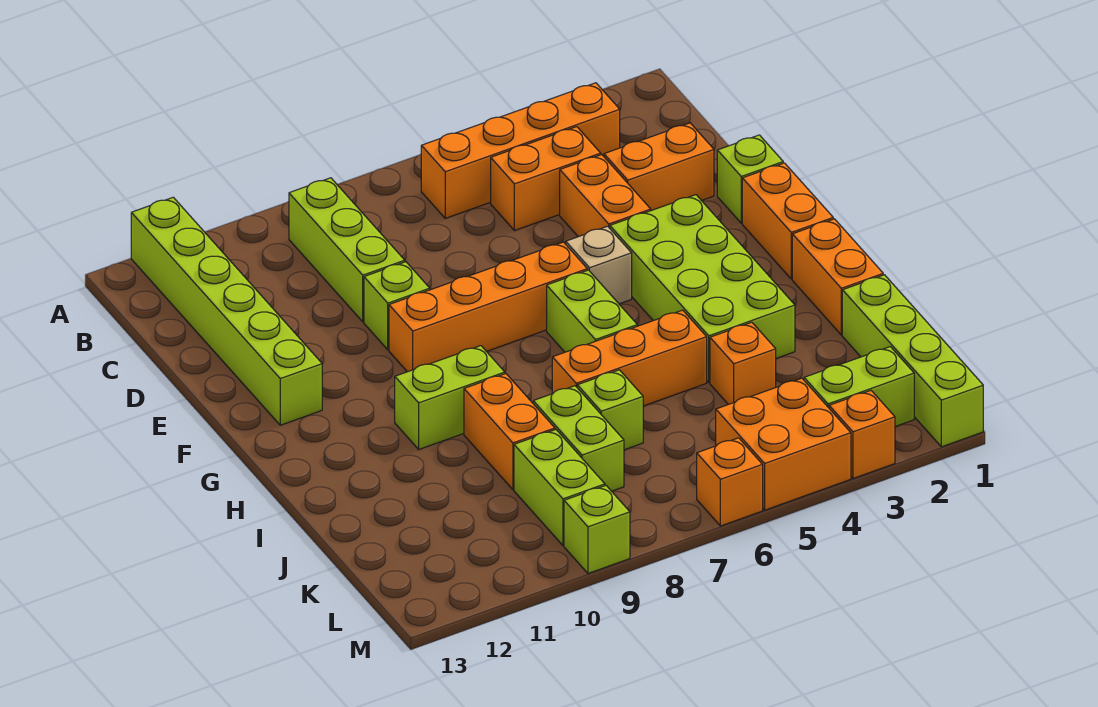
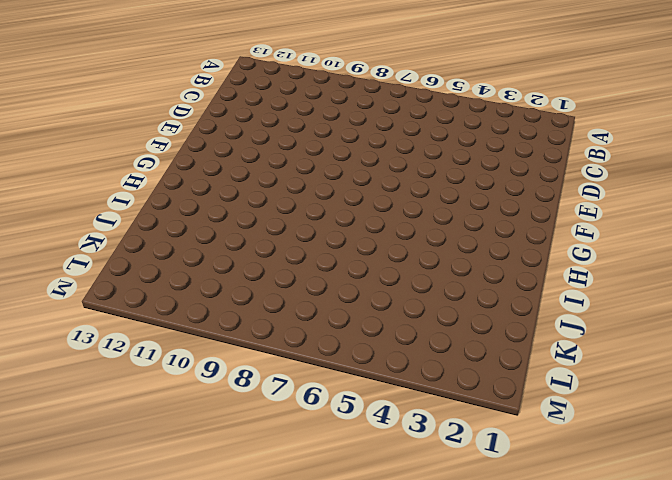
none -> lime brick A12:F12 level 1
none -> orange brick B3:B6 level 1
none -> lime brick B9:D9 level 1

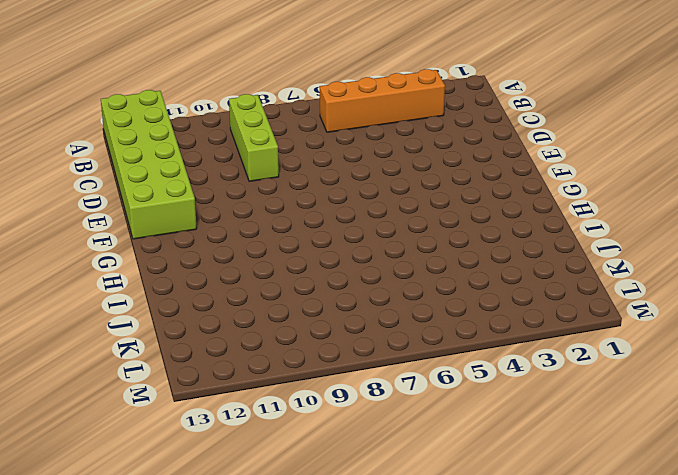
lime brick A12:F13 level 1 -> lime brick A12:F12 level 1
none -> orange brick C4:C5 level 1
none -> orange brick D2:D3 level 1
none -> orange brick D4:E4 level 1

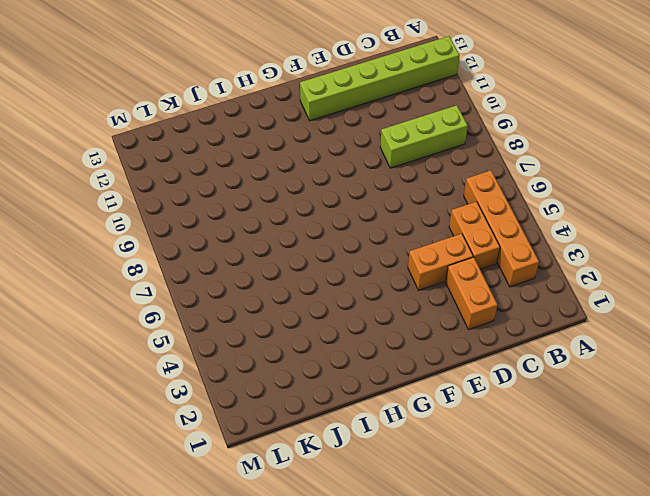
none -> lime brick E1 level 1
none -> lime brick E9 level 1
none -> orange brick F1:G1 level 1

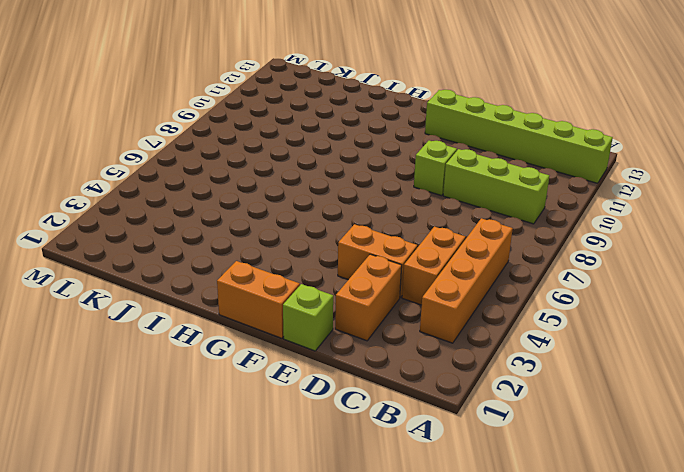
none -> lime brick F3:I4 level 1
none -> tan brick F5 level 1
none -> orange brick F6:F9 level 1

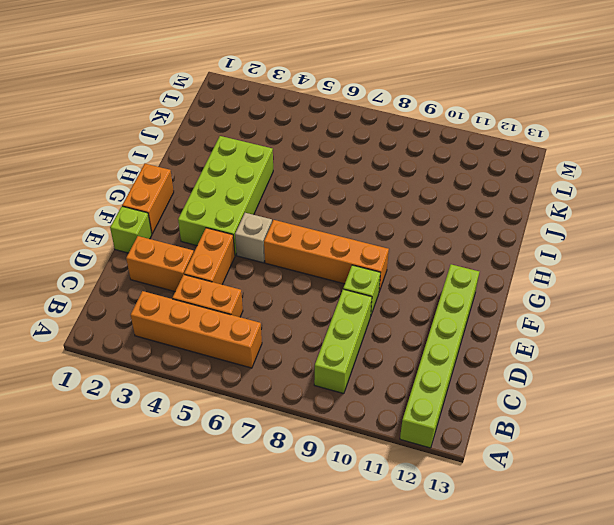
none -> lime brick G6:H6 level 1
none -> orange brick H1:I1 level 1
none -> lime brick H9:H10 level 1

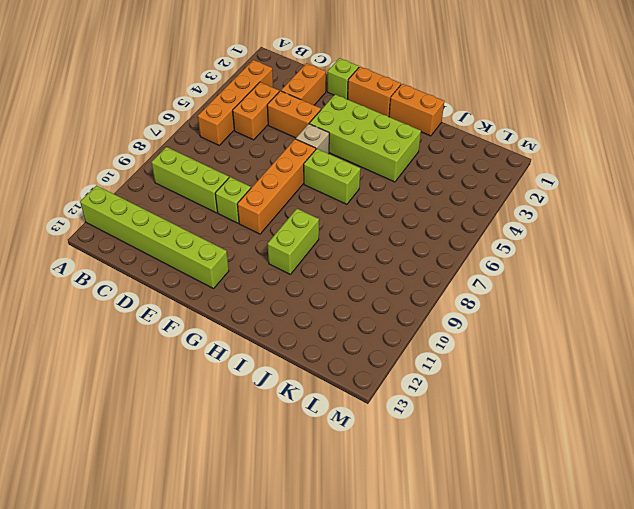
none -> orange brick I5:I7 level 1
none -> orange brick I9:J9 level 1
none -> lime brick J1:M1 level 1

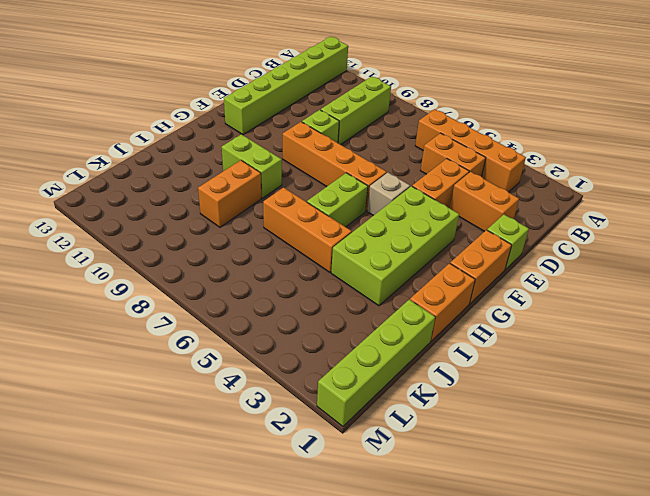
none -> orange brick J4 level 1
none -> lime brick J7 level 1
none -> lime brick J8:K8 level 1

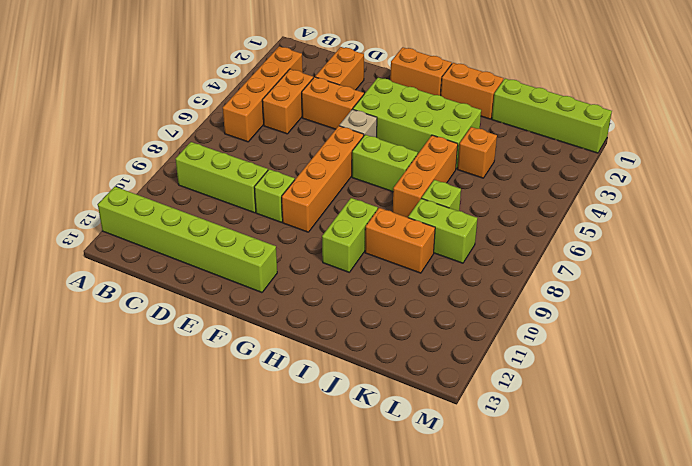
none -> lime brick E1 level 1
none -> lime brick K9:L9 level 1
none -> lime brick L2:L3 level 1

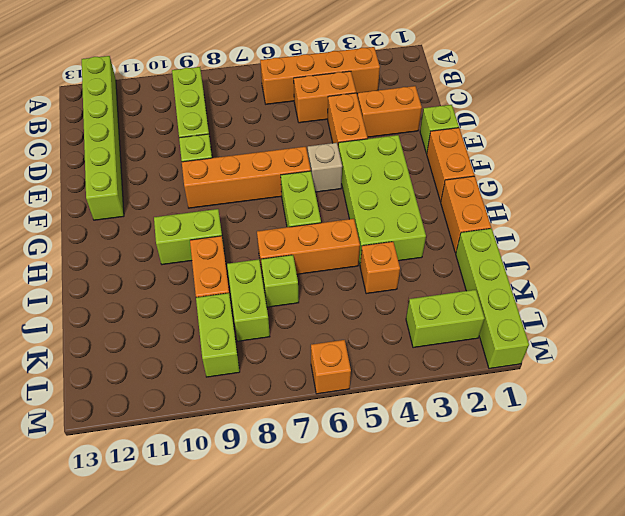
none -> orange brick L4:M5 level 1
none -> orange brick M3 level 1
none -> lime brick M9 level 1

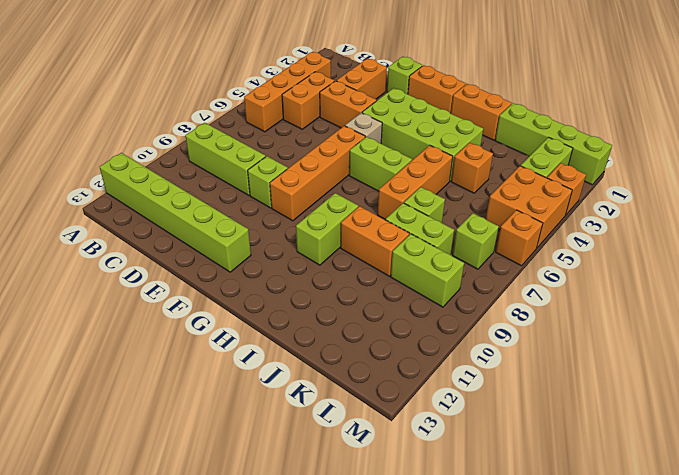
lime brick L7 level 1 -> lime brick M9 level 1

